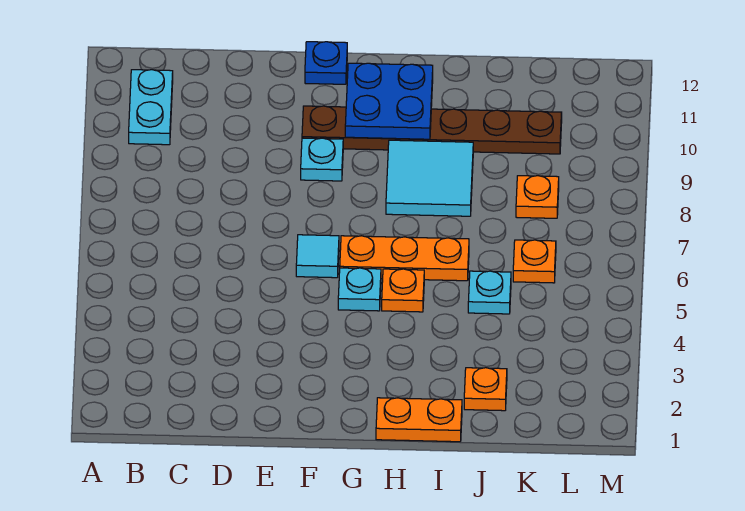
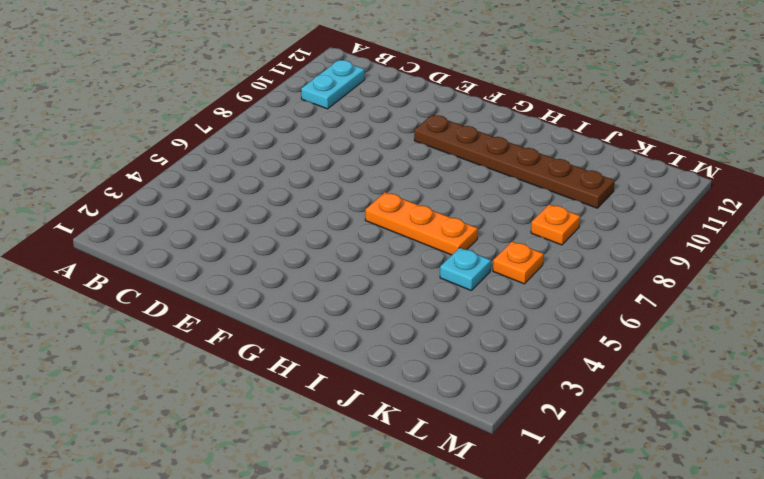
none -> cyan tile F6 level 1
none -> cyan plate F9 level 1
none -> blue plate F12 level 1

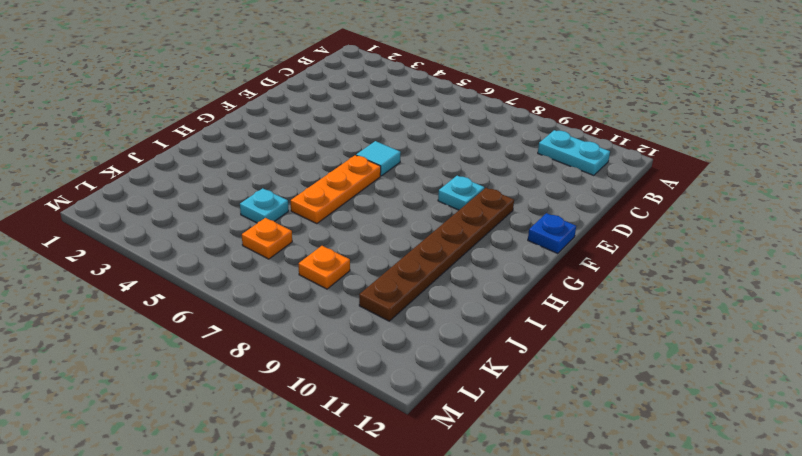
none -> cyan plate G5 level 1
none -> orange plate H1:I1 level 1
none -> orange plate H5 level 1

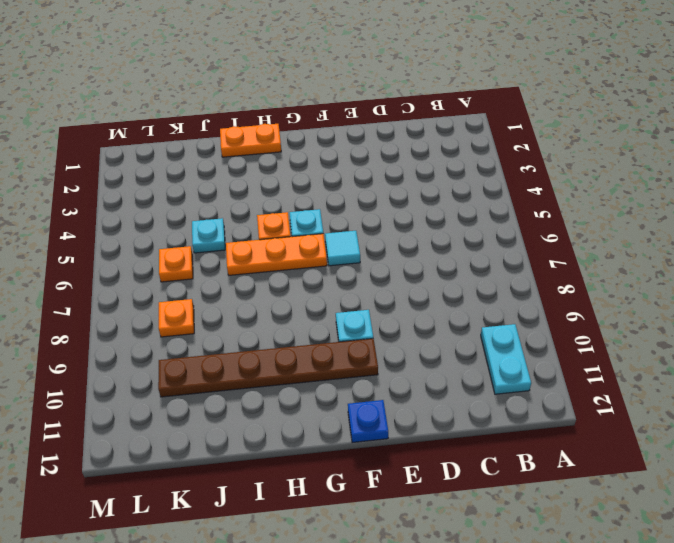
none -> cyan tile H8:I9 level 1
none -> orange plate J2 level 1
none -> blue plate G10:H11 level 2

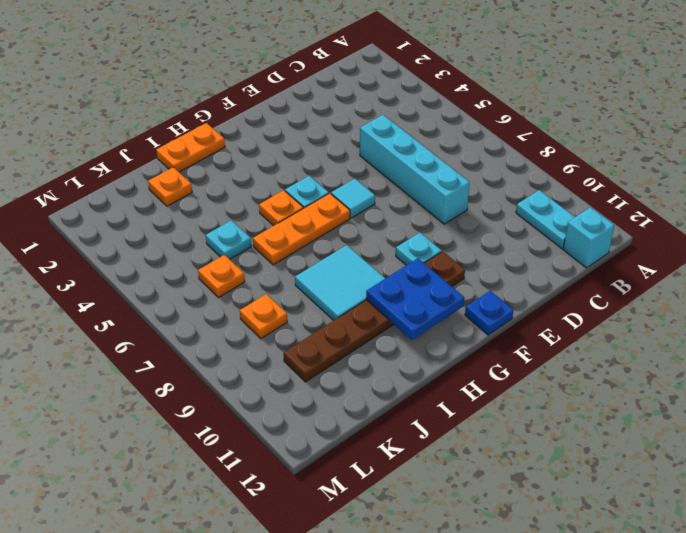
cyan brick B12 level 1 -> none
cyan brick D5:D8 level 1 -> none

